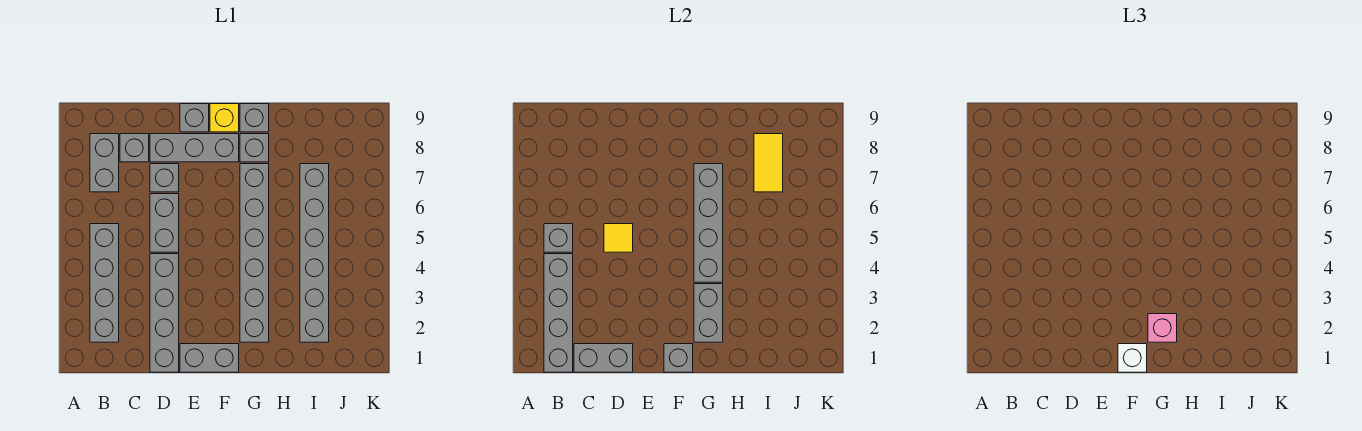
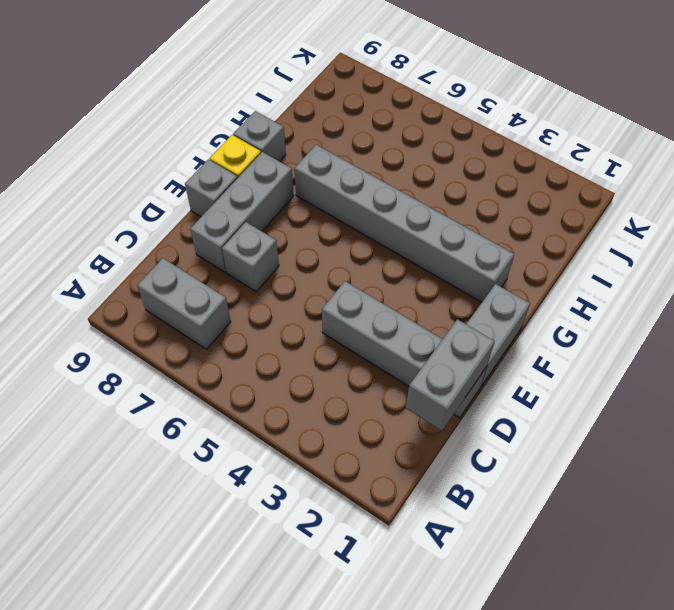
none -> grey brick B2:B5 level 1
none -> grey brick C8 level 1
none -> grey brick D5:D6 level 1

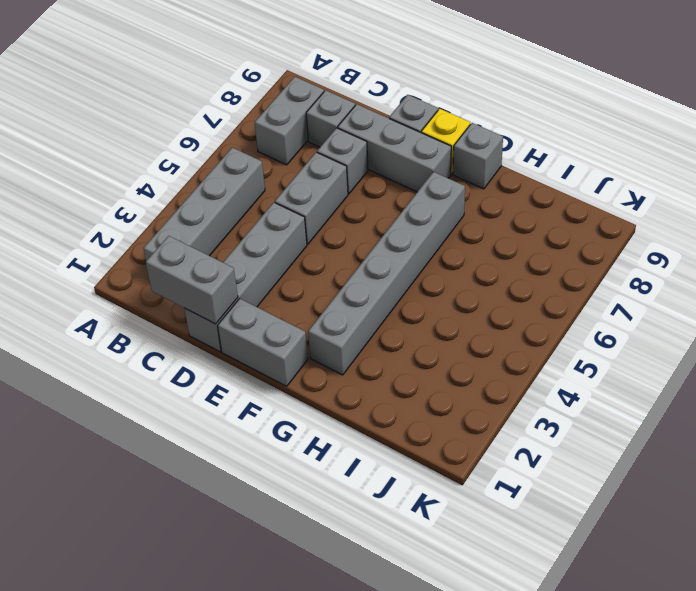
none -> grey brick G8 level 1
none -> grey brick I2:I7 level 1
none -> grey brick B1:B4 level 2

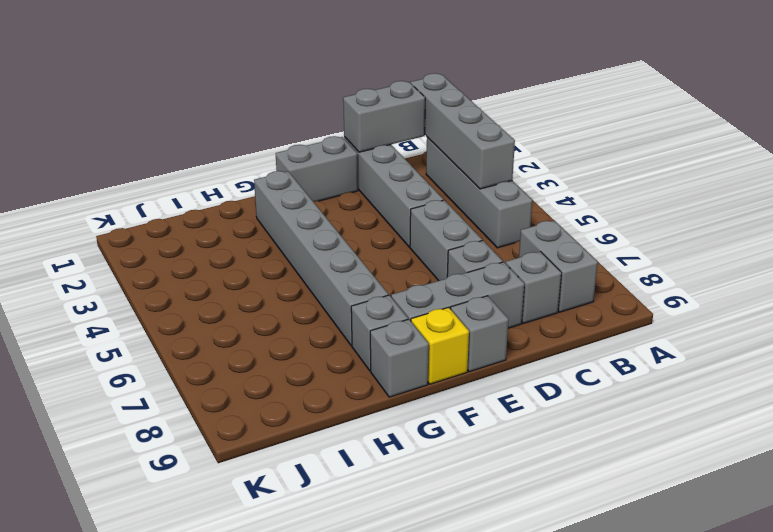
none -> grey brick I2:I7 level 1
none -> grey brick B5 level 2
none -> yellow tile D5 level 2

